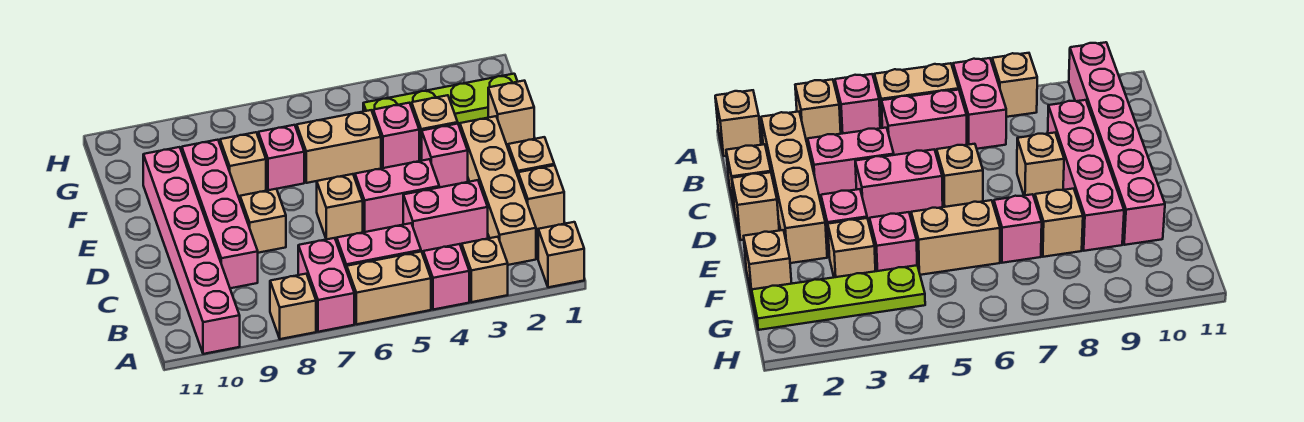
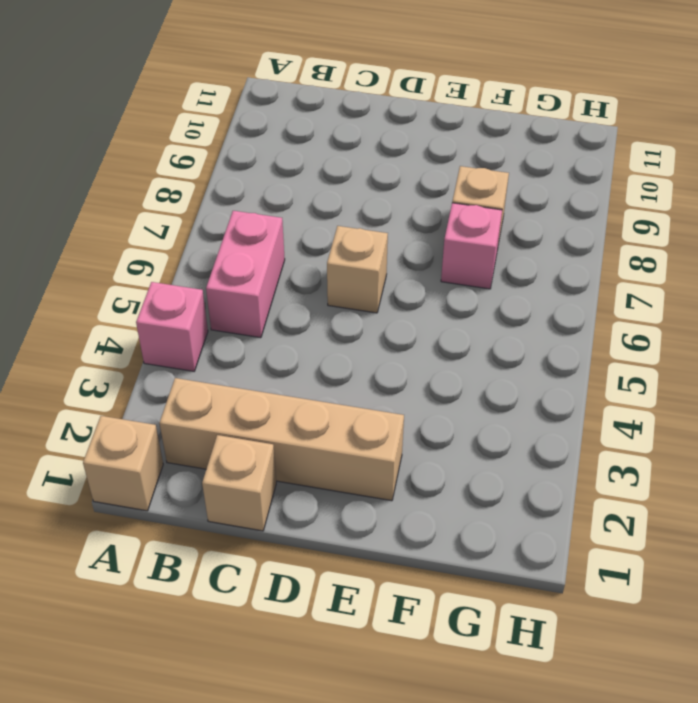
none -> tan brick A3 level 1
none -> tan brick A5:A6 level 1
none -> pink brick A7:B7 level 1

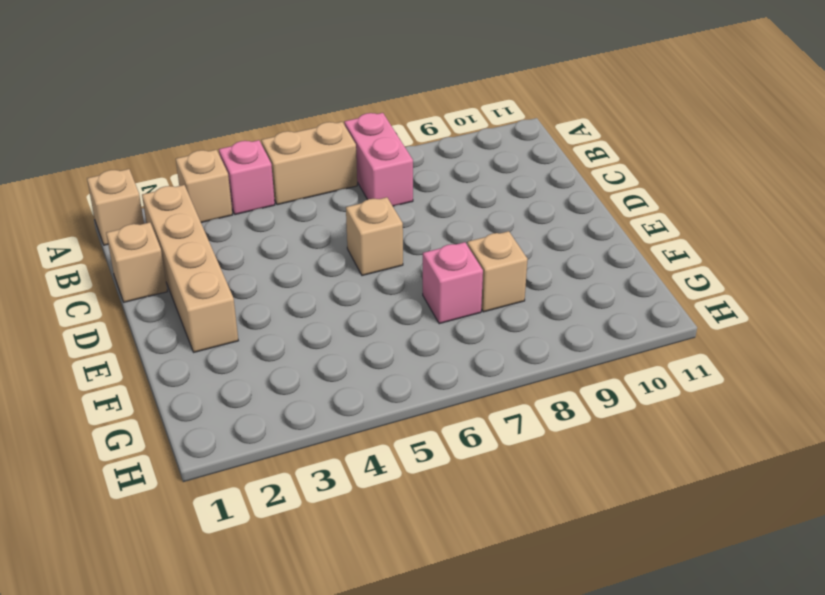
none -> tan brick A8 level 1
none -> pink brick A10:F10 level 1
none -> pink brick B5:B6 level 1

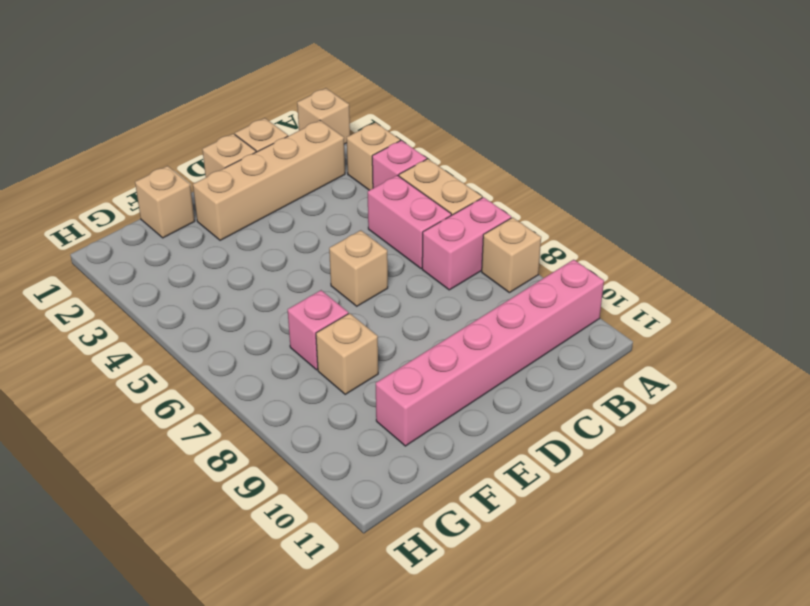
none -> pink brick C3:C4 level 1
none -> pink brick C9:F9 level 1
none -> pink brick D4:D5 level 1

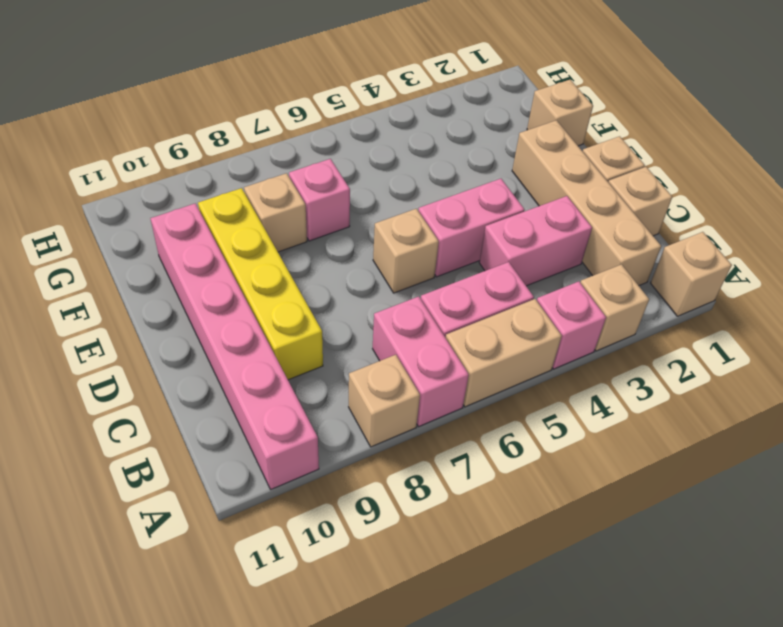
yellow brick C9:F9 level 1 -> pink brick C9:F9 level 1
none -> tan brick D8 level 1
none -> pink brick E3 level 1
none -> tan brick F3 level 1

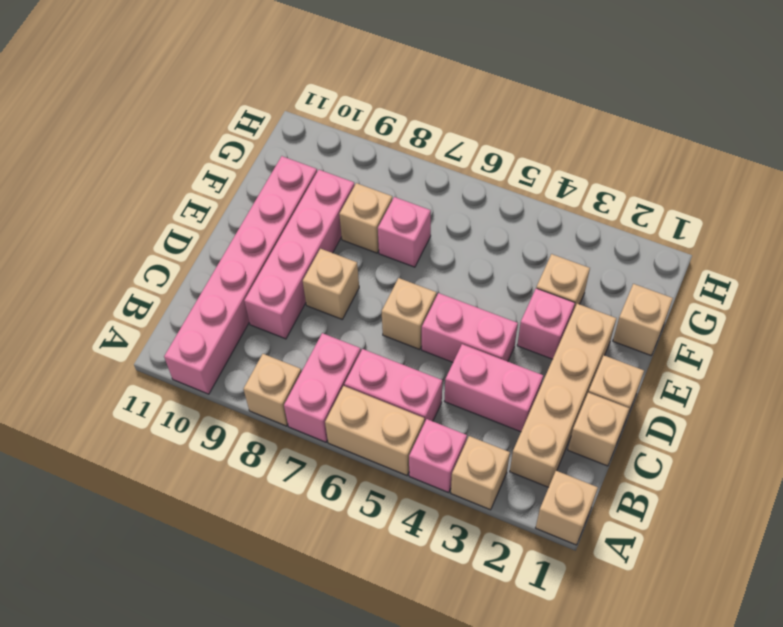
none -> pink brick F4 level 1
none -> tan brick F5:F6 level 1
none -> lime plate G1:G4 level 1

